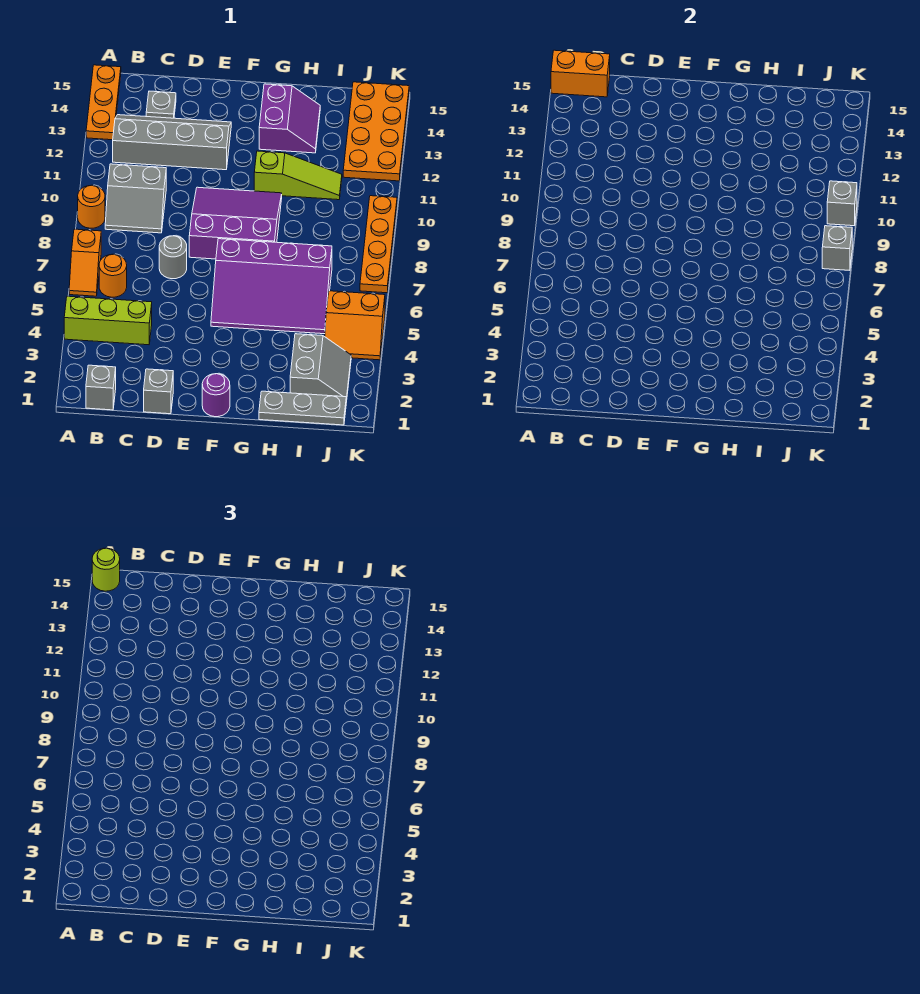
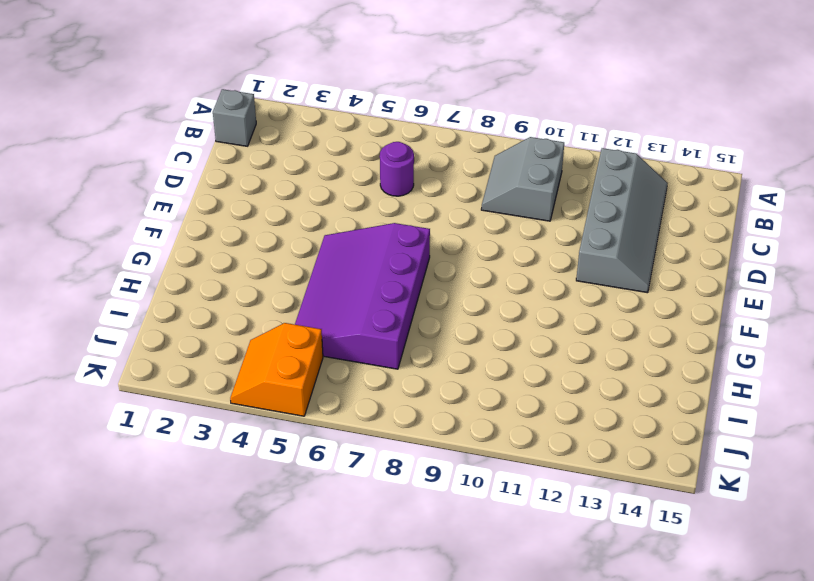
purple round brick C6 level 1 -> purple round brick F1 level 1
none -> lime brick A4:C4 level 1
none -> orange slope A6:A7 level 1 top 7
none -> orange round brick A9 level 1

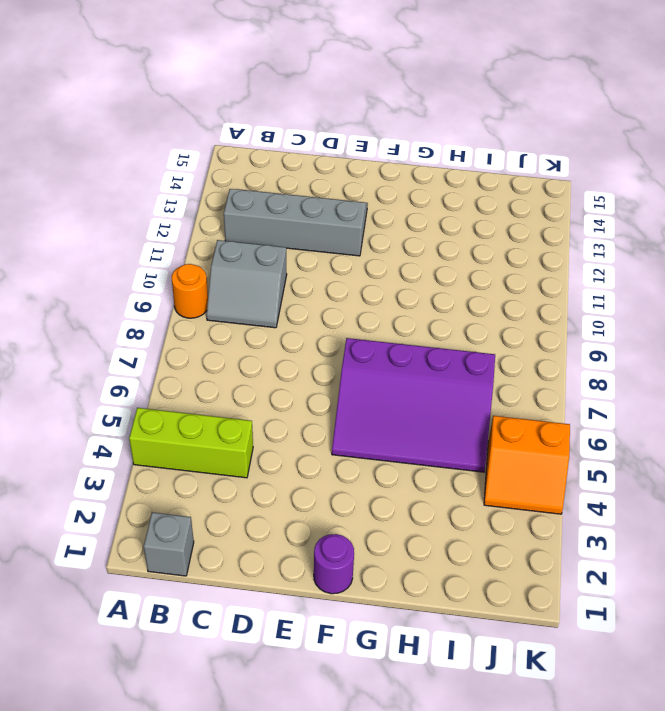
none -> orange slope A6:A7 level 1 top 7
none -> orange plate A13:A15 level 1
none -> orange round brick B6 level 1

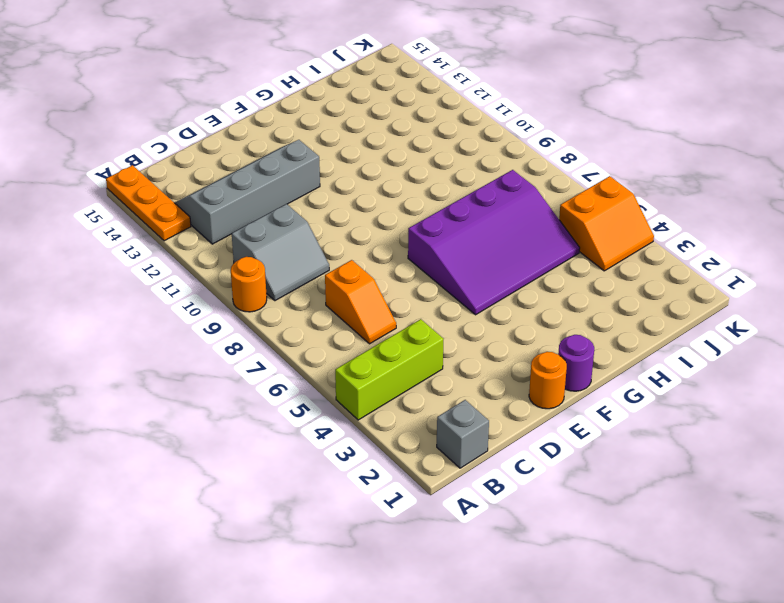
orange slope C6:C7 level 1 top 7 -> orange slope A6:A7 level 1 top 7
orange round brick E1 level 1 -> orange round brick B6 level 1
none -> grey plate C14 level 1
none -> grey brick D1 level 1
none -> grey round brick D7 level 1

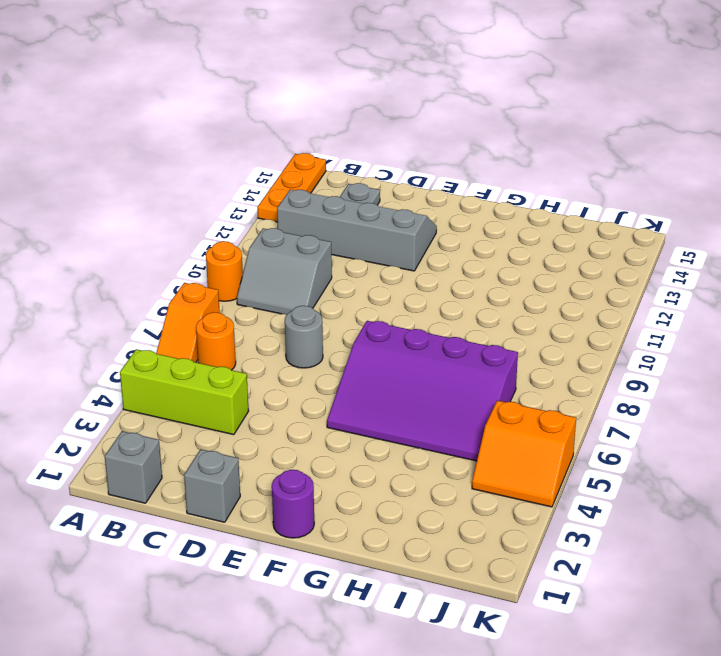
none -> purple slope E8:G10 level 1 top 8
none -> lime slope G11:I11 level 1 top G
none -> purple slope G13:H14 level 1 top G

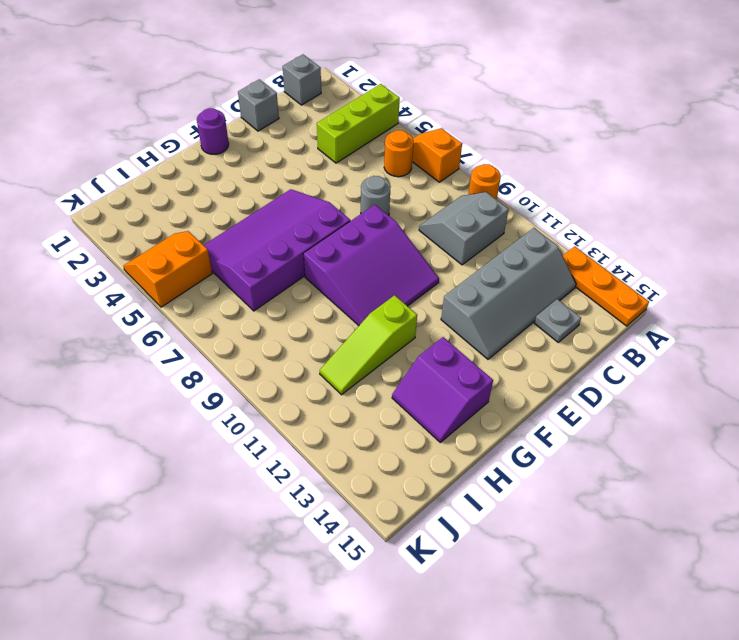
none -> grey plate H1:J1 level 1
none -> grey slope I2:J3 level 1 top I
none -> orange plate J12:K15 level 1

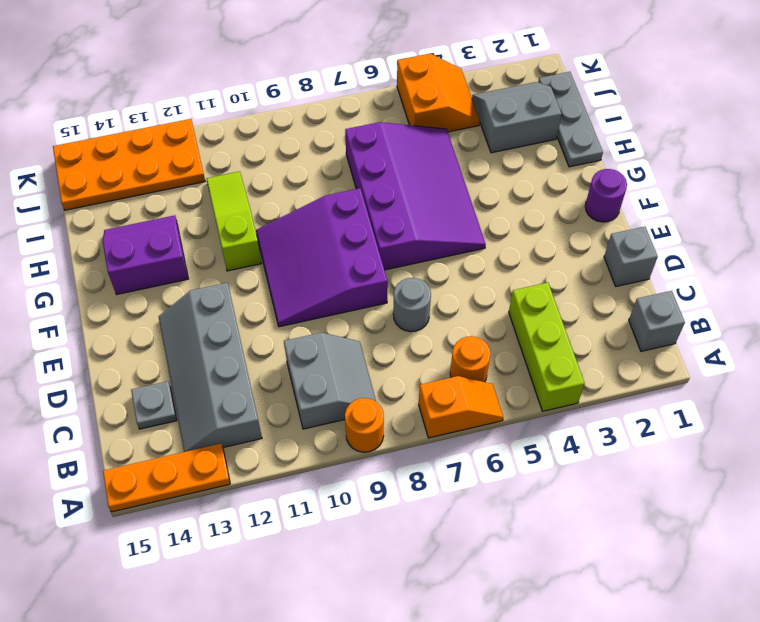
none -> orange plate K7:K10 level 1
none -> orange brick A15:B15 level 2
none -> grey brick K8 level 2

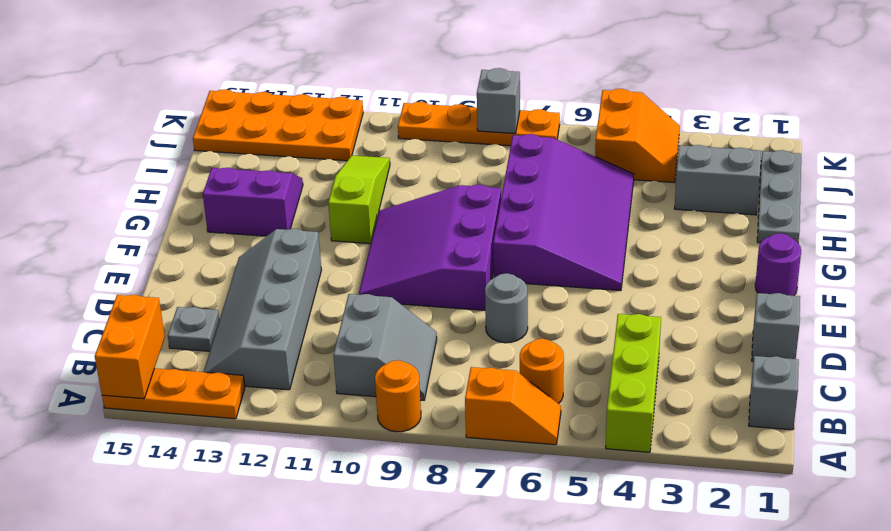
none -> grey brick K10 level 2
none -> lime round brick A15 level 3

